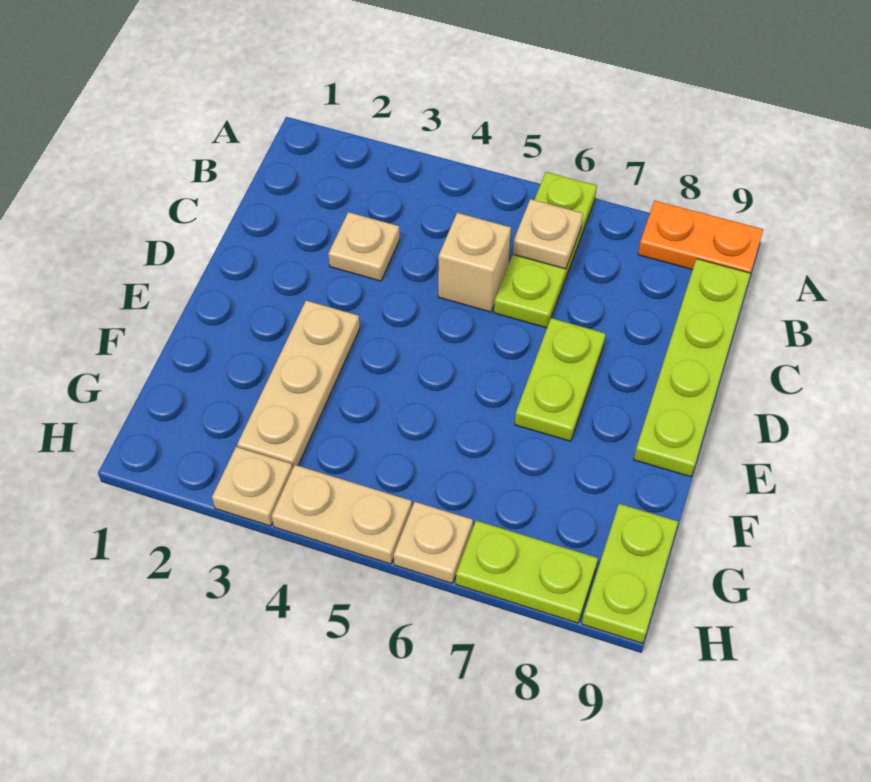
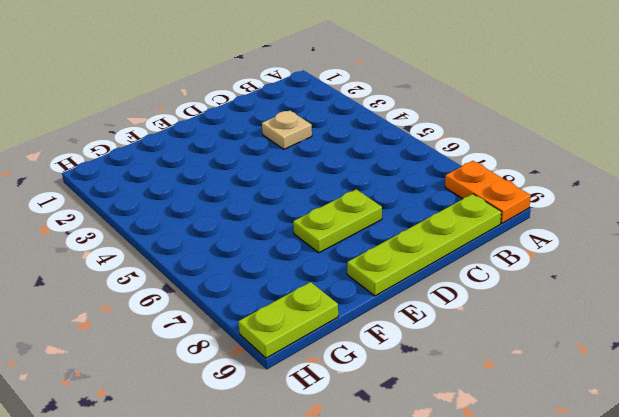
none -> lime plate A6:C6 level 1
none -> tan brick C5 level 1
none -> tan plate E3:G3 level 1

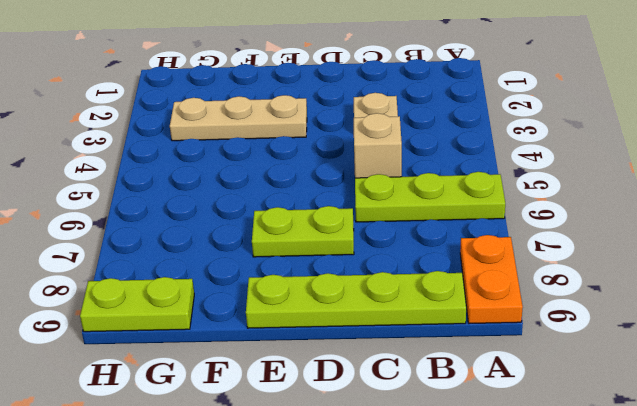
none -> tan plate H3 level 1
none -> tan plate H4:H5 level 1
none -> tan plate H6 level 1

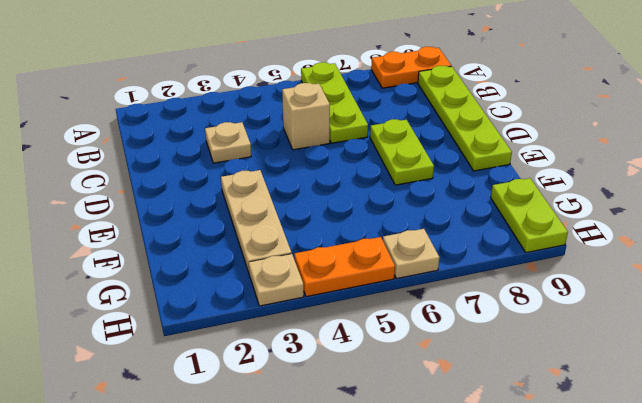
orange plate H4:H5 level 1 -> tan plate H4:H5 level 1
none -> lime plate H7:H8 level 1
none -> tan plate B6 level 2

